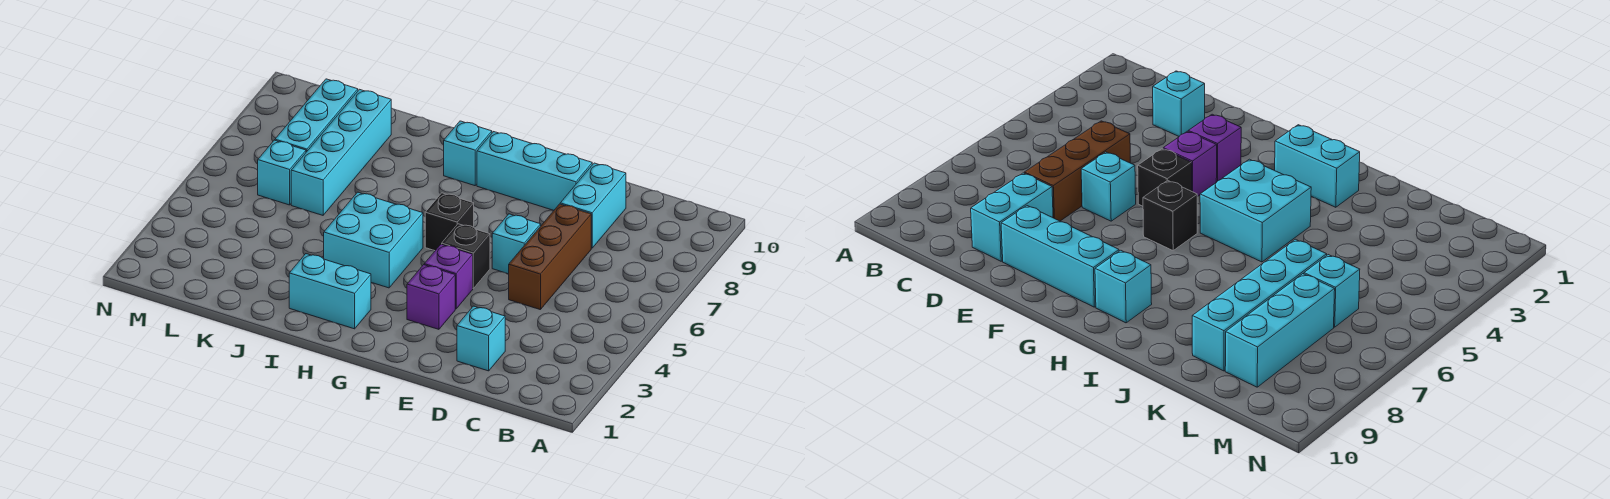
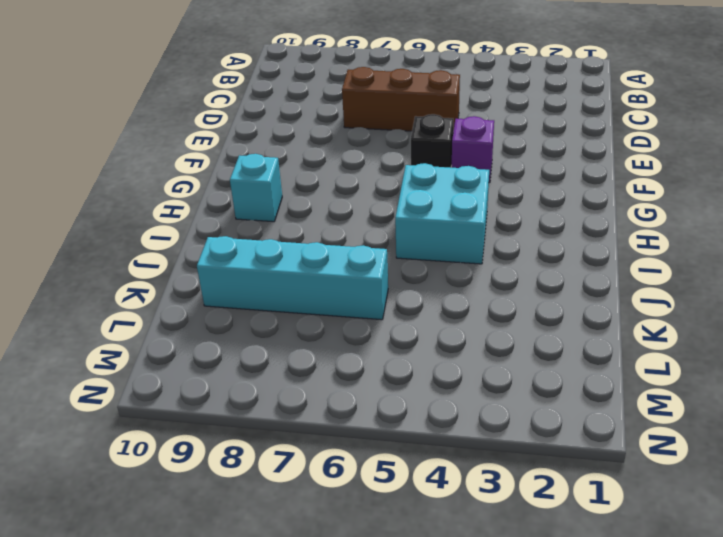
none -> cyan brick D2 level 1
none -> cyan brick D8:D9 level 1
none -> cyan brick E6 level 1

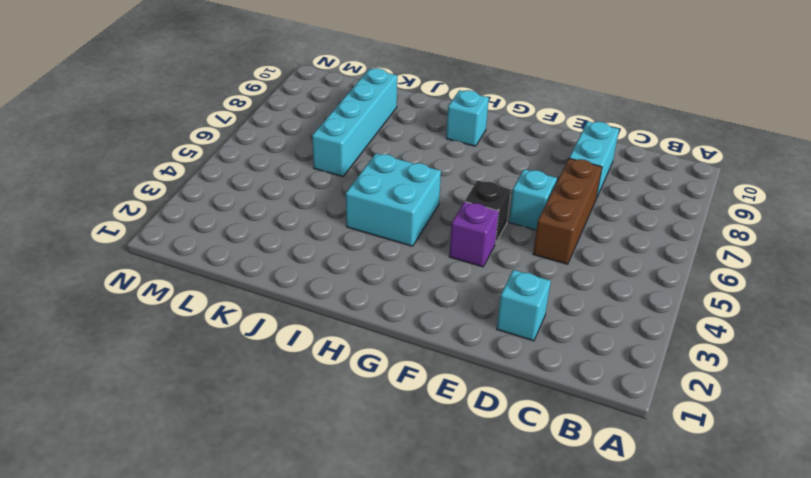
none -> cyan brick E9:G9 level 1
none -> purple brick F3 level 1
none -> black brick G6 level 1

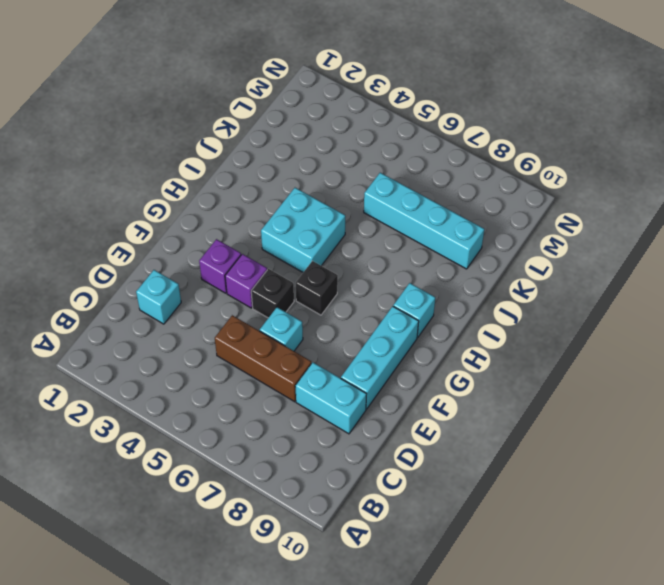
none -> cyan brick H2:I2 level 1
none -> cyan brick L6 level 1
none -> cyan brick L7:L9 level 1

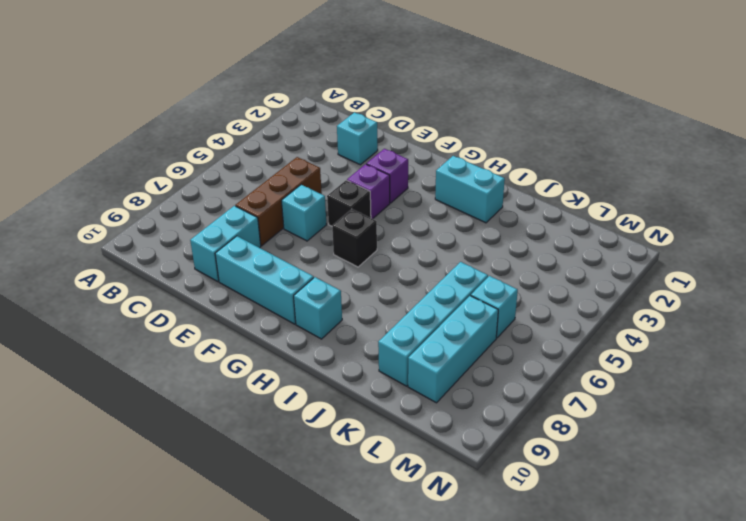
none -> cyan brick H4:I5 level 1

